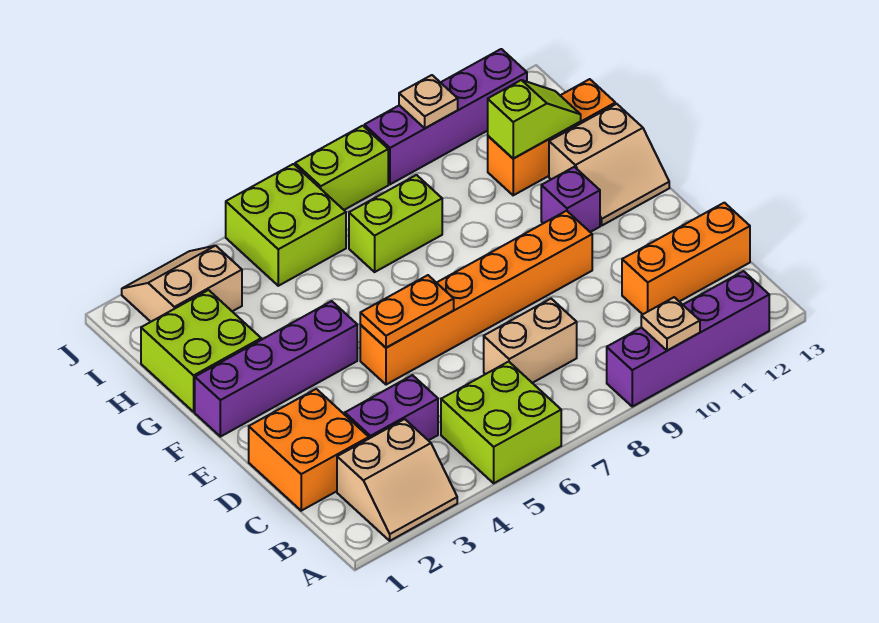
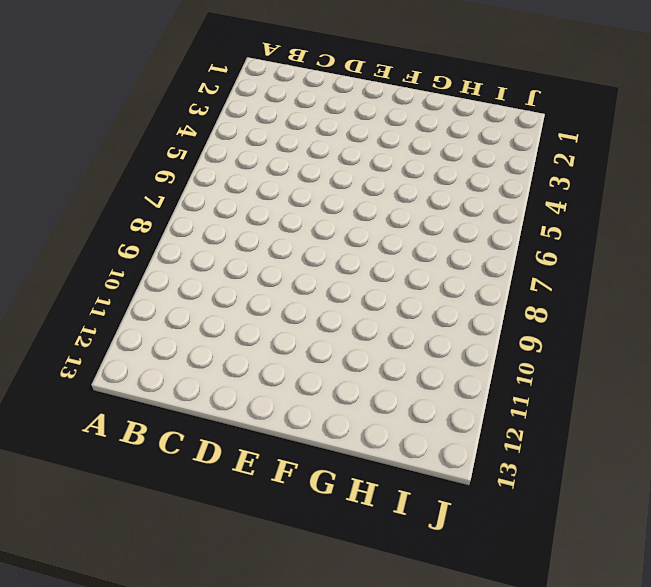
none -> tan slope A2:B3 level 1 top B
none -> lime brick A5:B6 level 1
none -> purple brick A9:A12 level 1

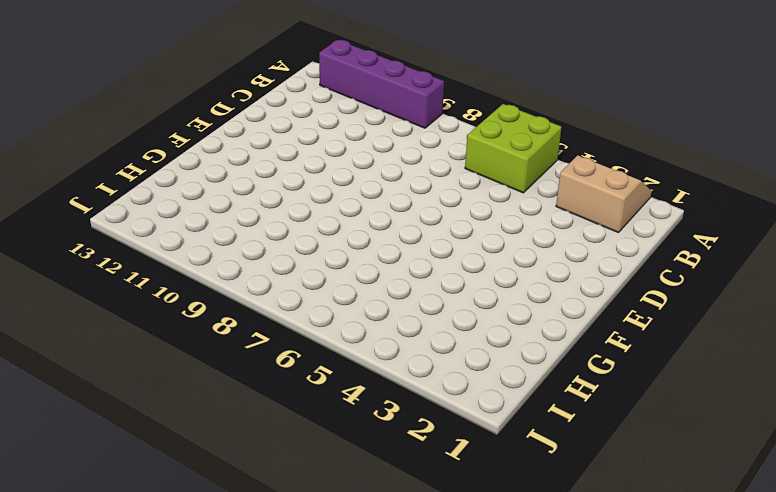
none -> orange brick C1:D2 level 1
none -> purple brick C3:C4 level 1
none -> tan brick C7:C8 level 1

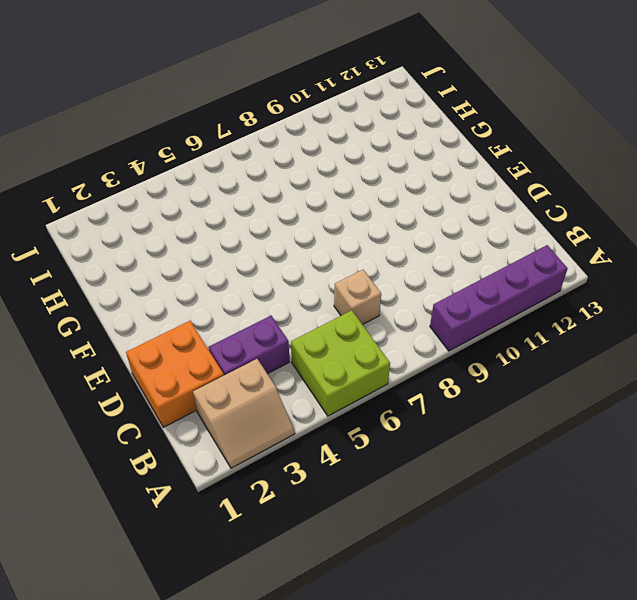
tan brick C7 level 1 -> tan brick C7:C8 level 1
none -> orange brick C11:C13 level 1
none -> orange brick E5:E10 level 1
none -> purple brick F1:F4 level 1

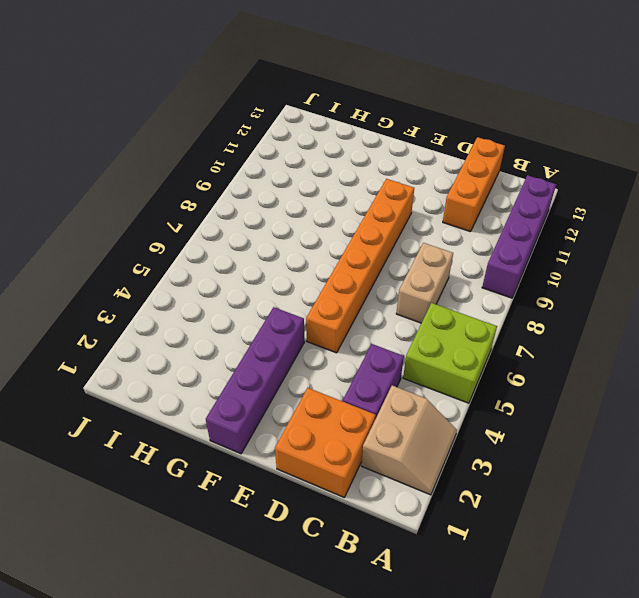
none -> purple brick F11 level 1
none -> tan slope F12:G13 level 1 top G
none -> lime brick G1:H2 level 1

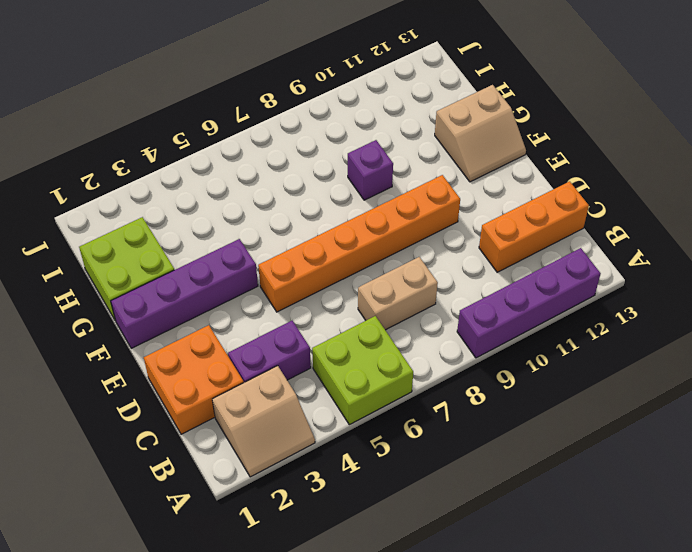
purple brick G9 level 1 -> purple brick F11 level 1
none -> lime brick H7:H8 level 1
none -> orange brick H11:H13 level 1
none -> tan slope I2:J3 level 1 top I

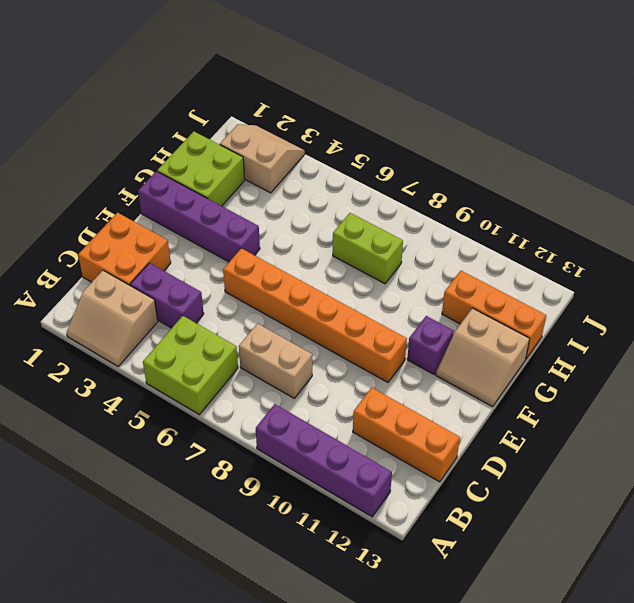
none -> lime brick I5:J6 level 1
none -> lime brick J7:J8 level 1
none -> purple brick J9:J12 level 1

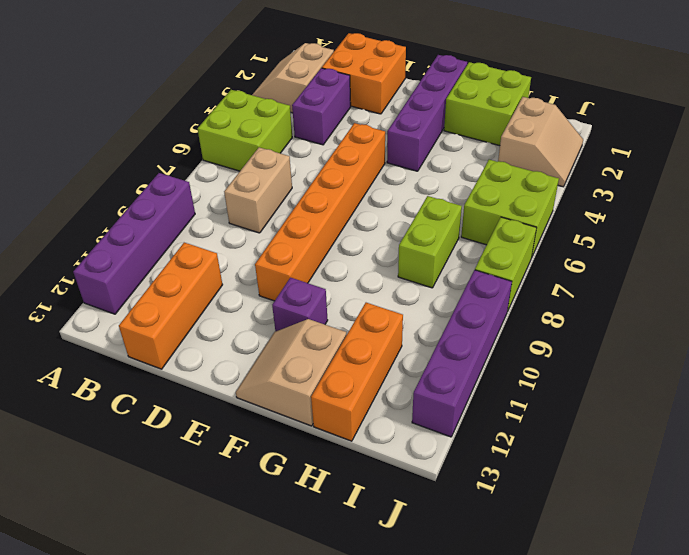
none -> tan plate A10 level 2
none -> orange plate E5:E6 level 2
none -> lime slope H11:H12 level 2 top 11

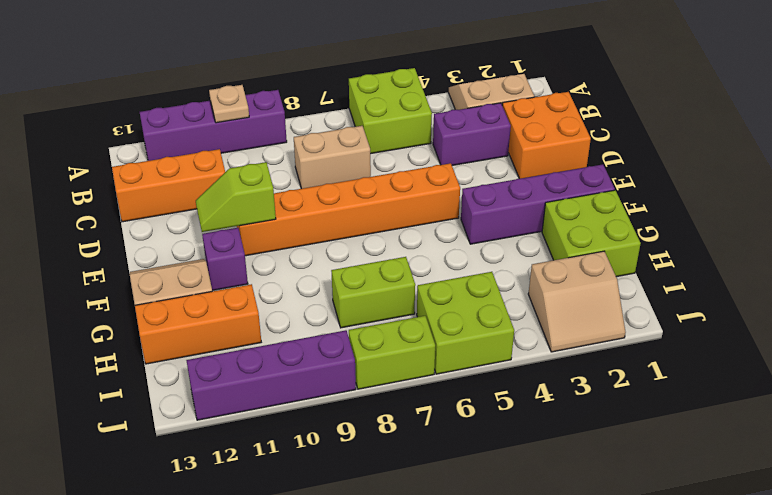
lime slope E10:E11 level 2 top 10 -> lime slope H11:H12 level 2 top 11
none -> orange plate E5:E6 level 2
none -> tan plate J10 level 2

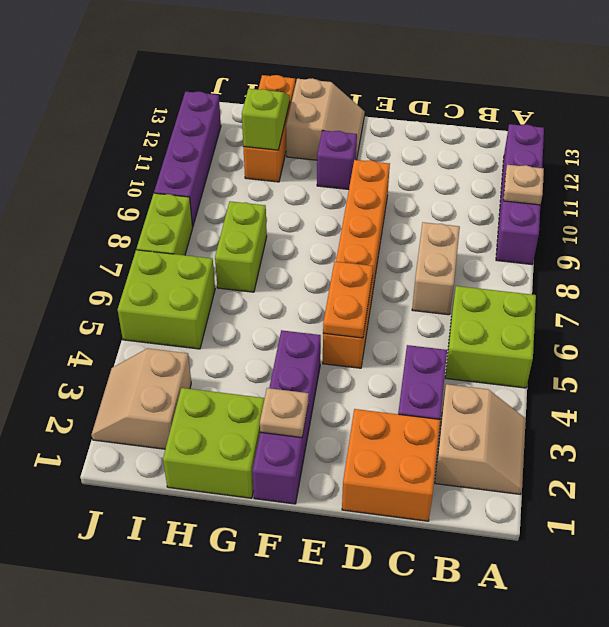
tan plate F2 level 2 -> tan plate J10 level 2
none -> orange brick C11:C13 level 1

